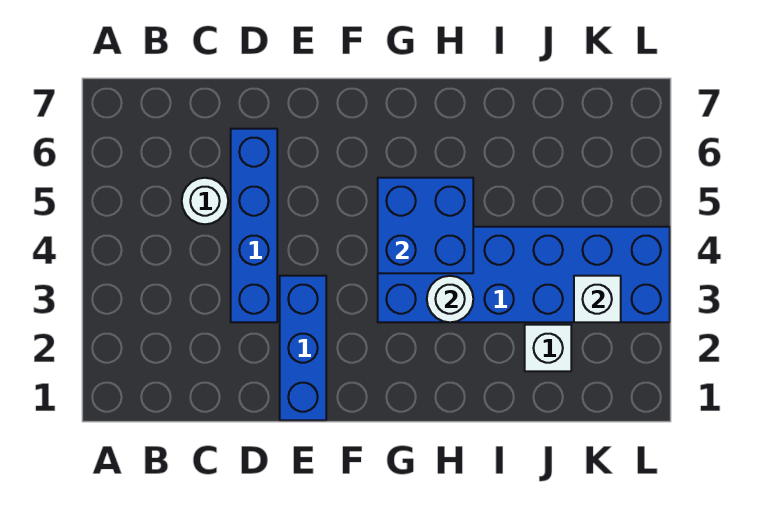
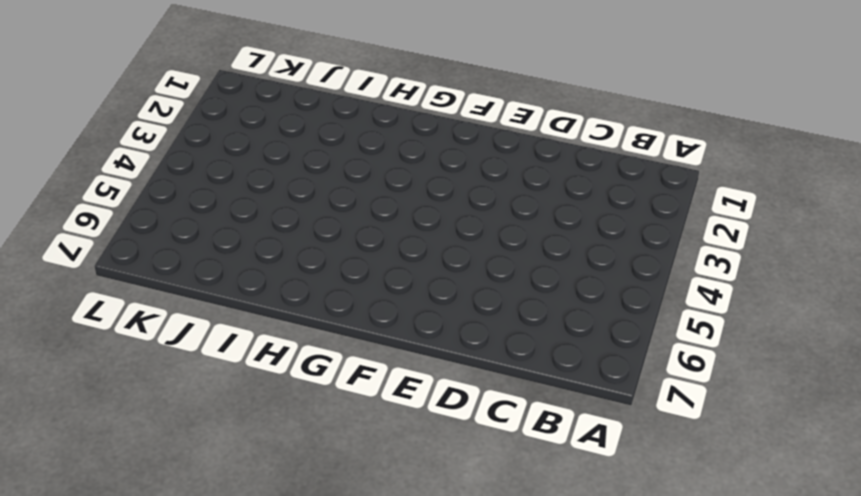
none -> white round brick C5 level 1
none -> blue brick D3:D6 level 1

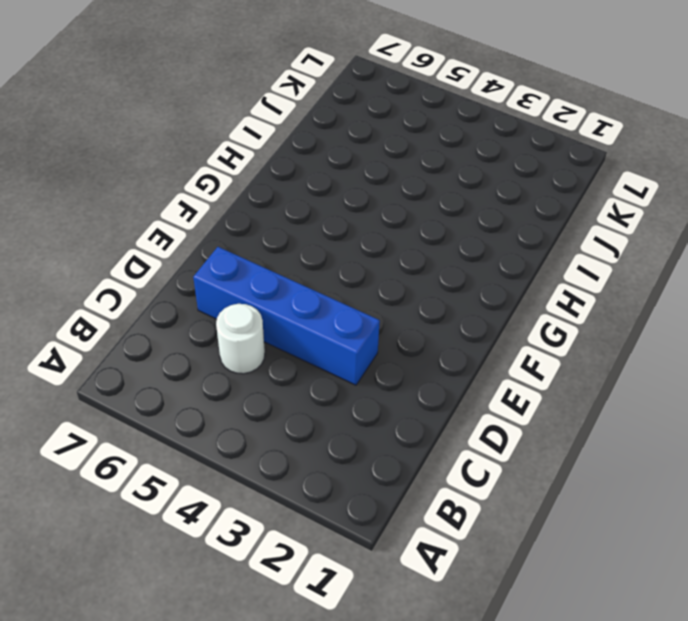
none -> blue brick E1:E3 level 1
none -> blue brick G3:L4 level 1

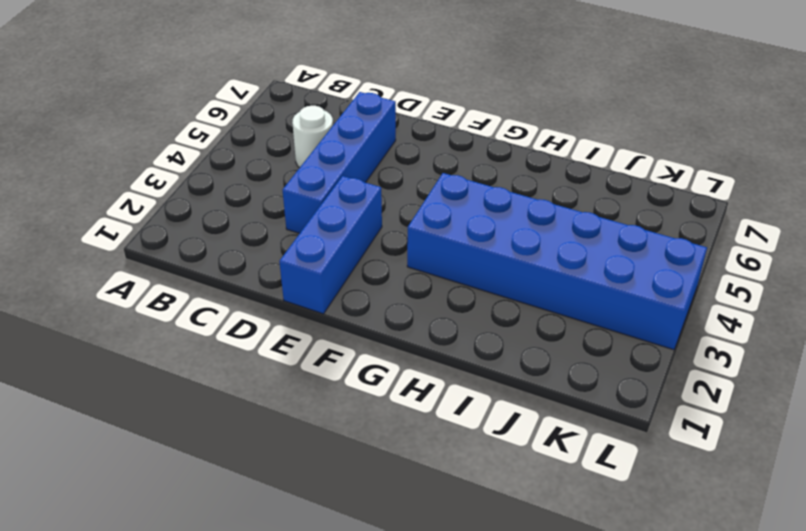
none -> white brick J2 level 1
none -> blue brick G4:H5 level 2

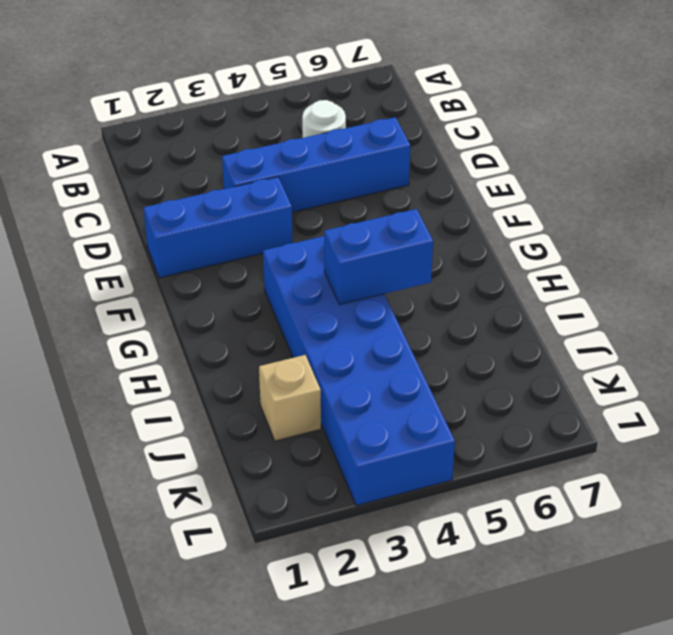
blue brick H4:H5 level 2 -> blue brick G4:H5 level 2
tan brick J2 level 1 -> white brick J2 level 1
none -> white round brick H3 level 2
none -> white brick K3 level 2

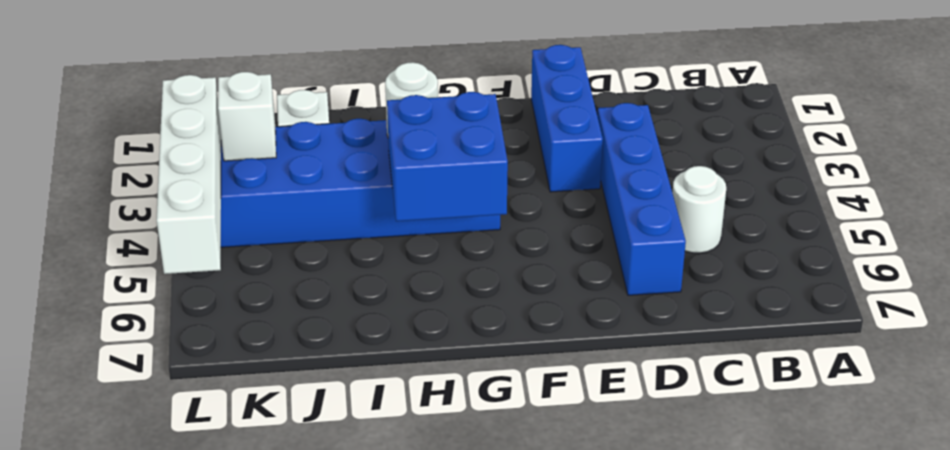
white brick L3:L6 level 2 -> none

